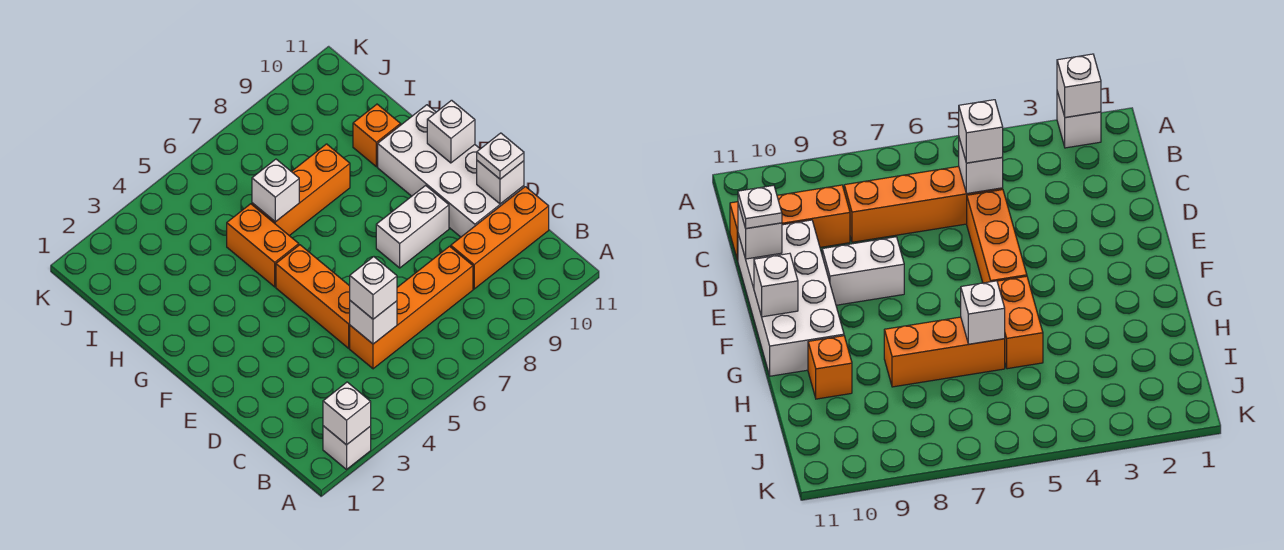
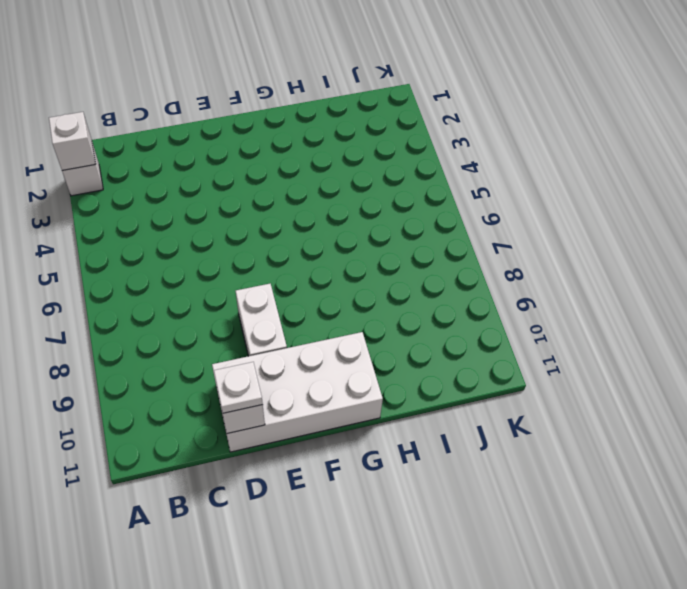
none -> orange brick C5:C8 level 1
none -> orange brick C9:C11 level 1
none -> orange brick D5:F5 level 1

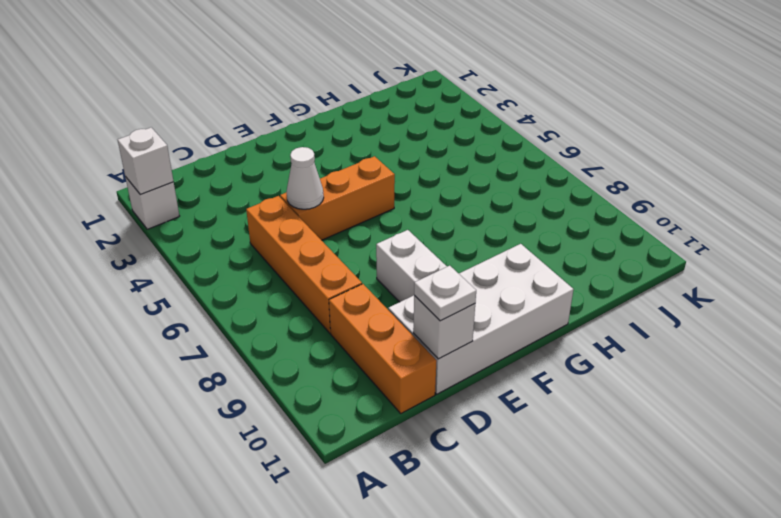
white cone D5 level 2 -> none
none -> orange brick G5:H5 level 1
none -> orange brick H6:H8 level 1
none -> orange brick H10 level 1

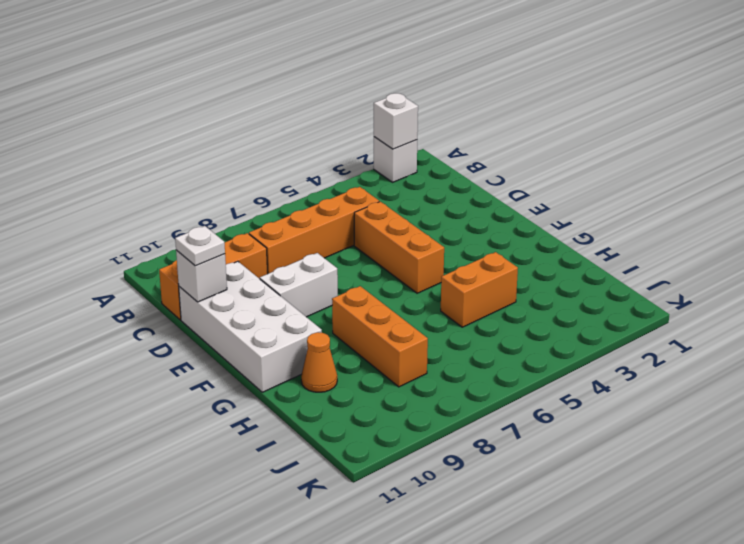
orange brick G8:I8 level 1 -> orange brick H6:H8 level 1
orange brick H4:H5 level 1 -> orange brick G5:H5 level 1
orange cone H10 level 1 -> orange brick H10 level 1
none -> white brick C5 level 2
none -> white brick F11 level 2
none -> white brick H6 level 2

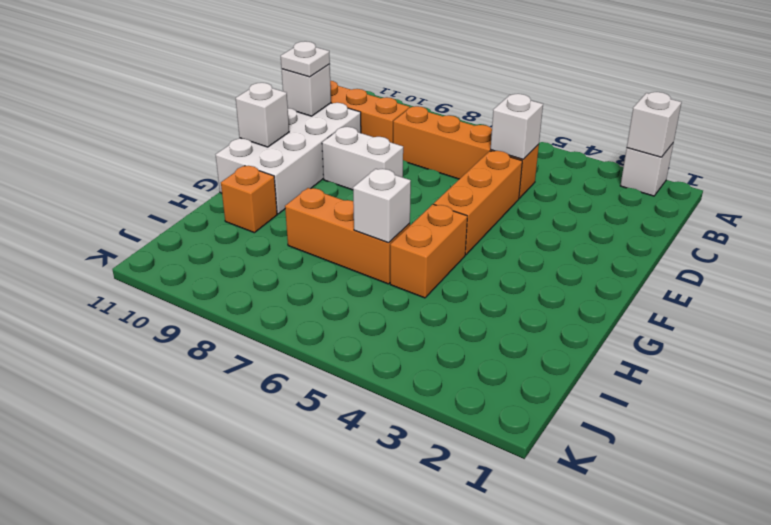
none -> white brick C5 level 3

